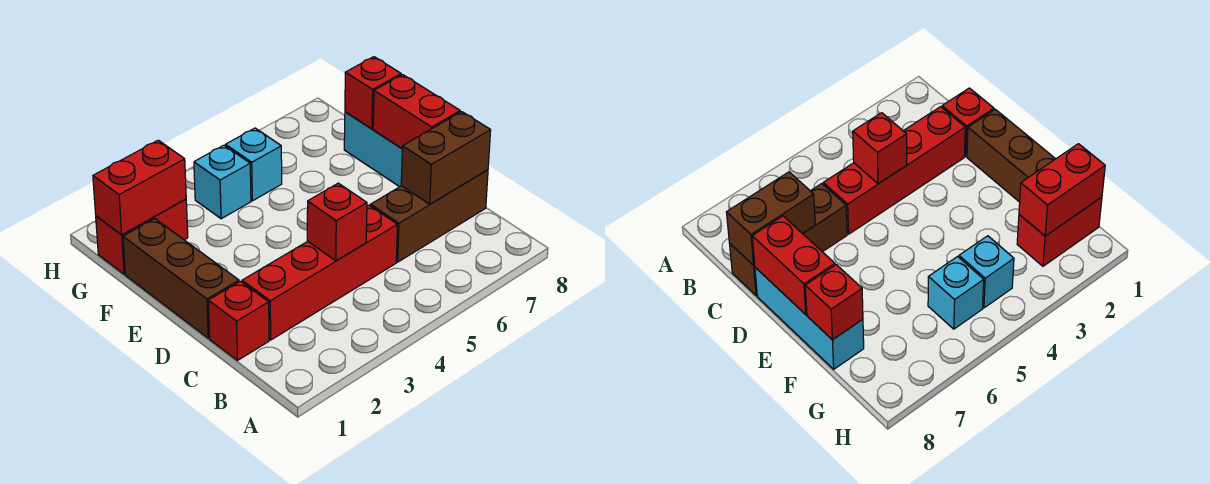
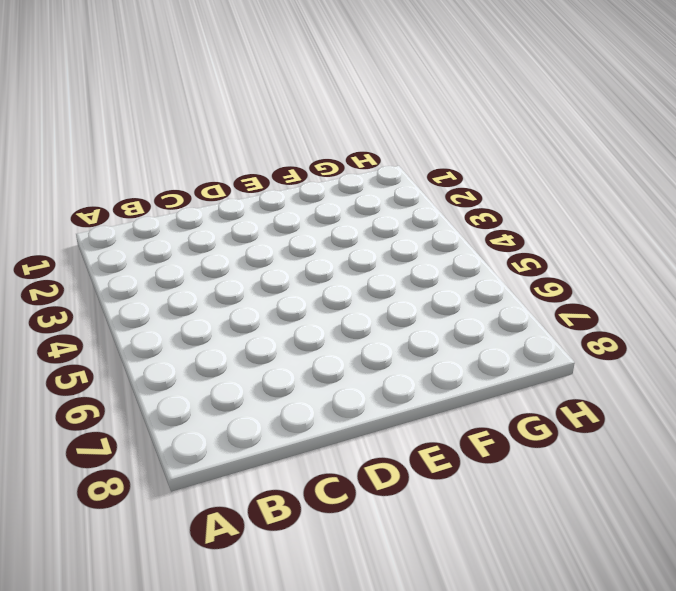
none -> red brick C1 level 1
none -> red brick C2:C5 level 1
none -> brown brick C6:C8 level 1

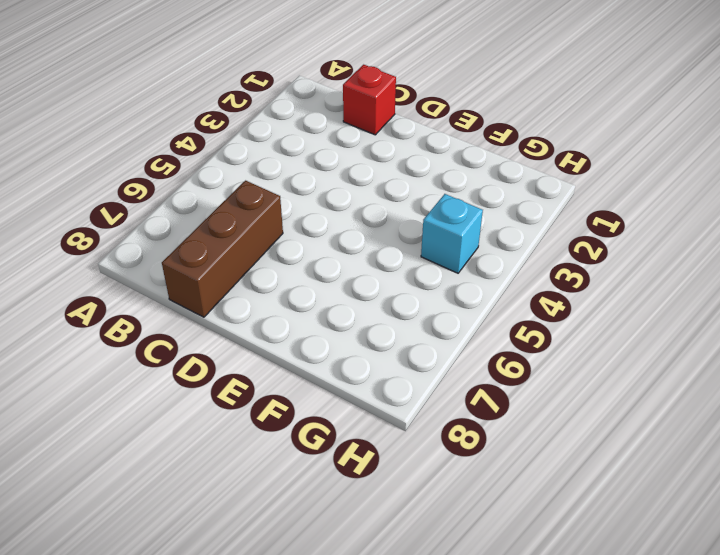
none -> red brick C2:C5 level 1
none -> brown brick D1:F1 level 1
none -> cyan brick D8:F8 level 1

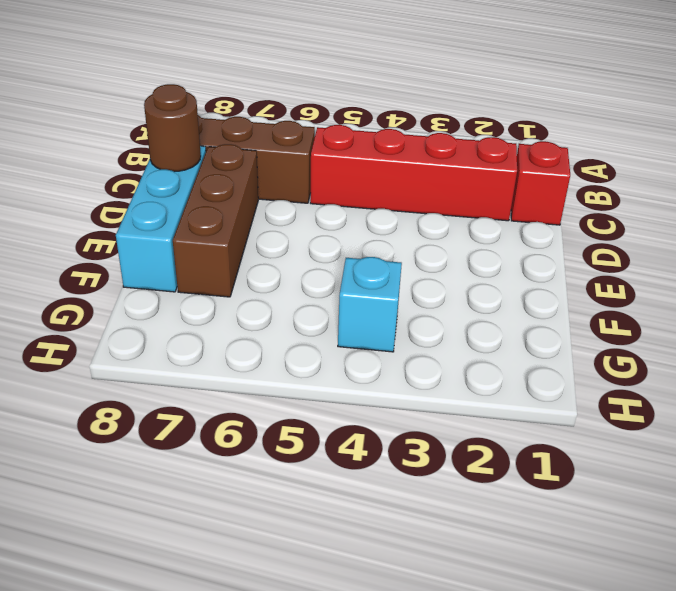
brown brick D7:F7 level 1 -> brown brick D1:F1 level 1
brown round brick D8 level 2 -> red brick D8:E8 level 2
none -> red brick G1:G2 level 1
none -> cyan brick G5 level 1
none -> red brick C4 level 2

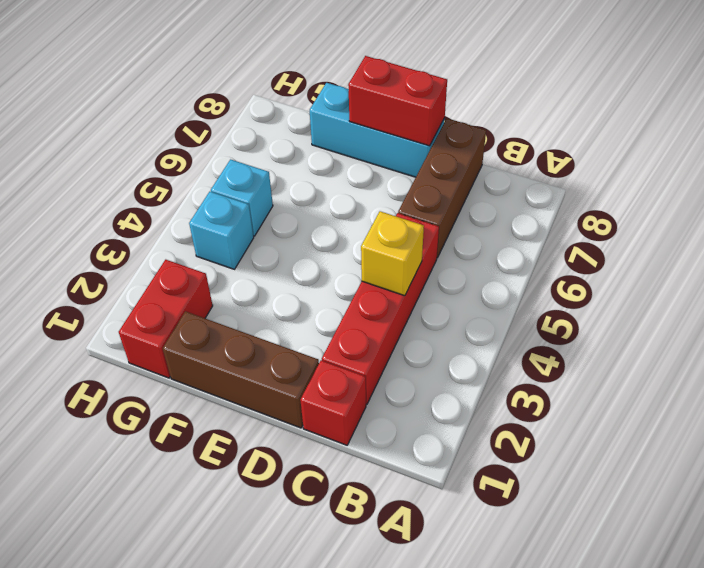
yellow brick C4 level 2 -> red brick C4 level 2
none -> brown brick C7:C8 level 2
none -> red brick F8 level 2
none -> red brick G1:G2 level 2

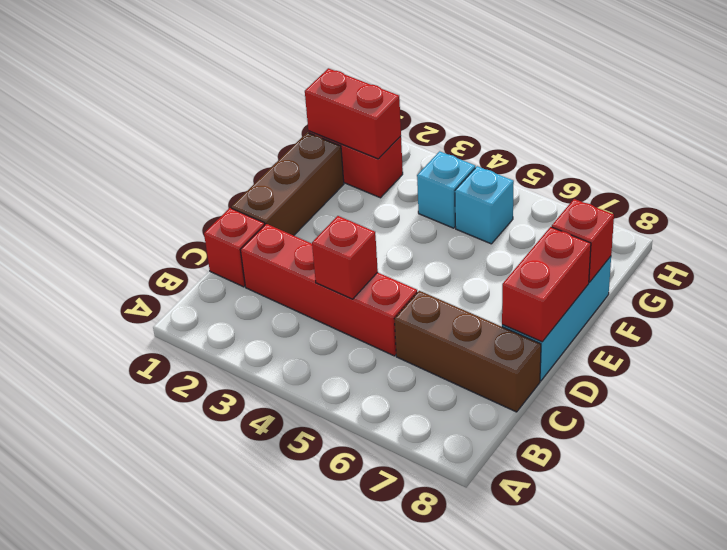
none -> brown brick C7:C8 level 2

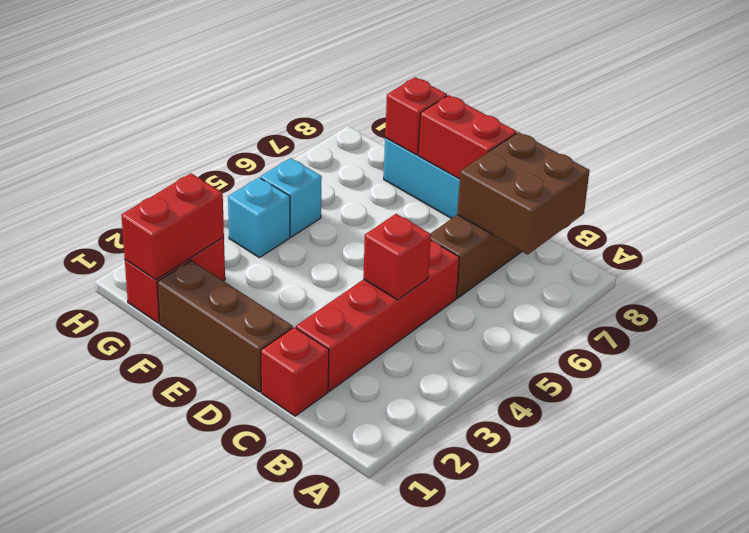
brown brick B7:C8 level 2 -> brown brick C7:C8 level 2

